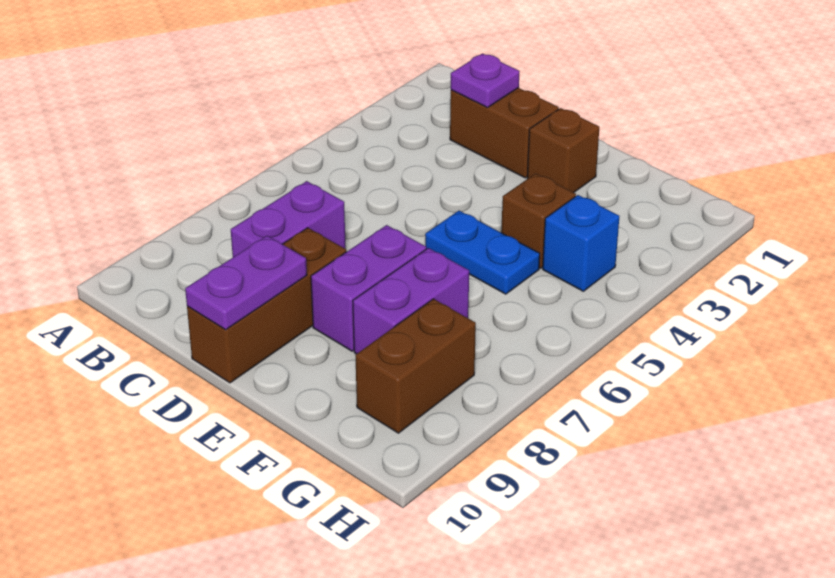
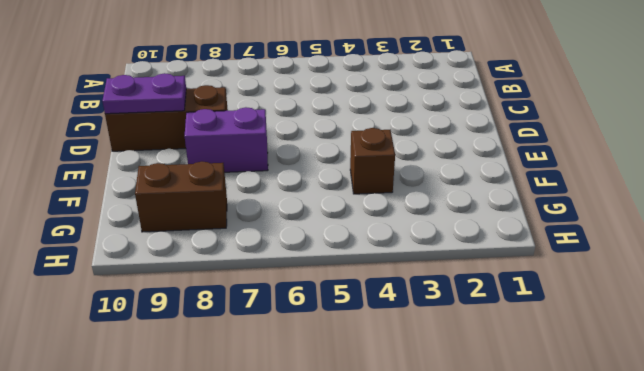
none -> brown brick C2:D2 level 1
none -> purple brick C7:C8 level 1
none -> brown brick E2 level 1

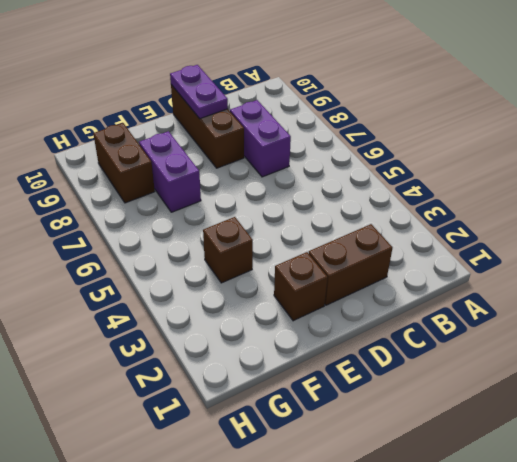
none -> blue plate E5:F5 level 1
none -> purple brick E7:E8 level 1
none -> blue brick G4 level 1

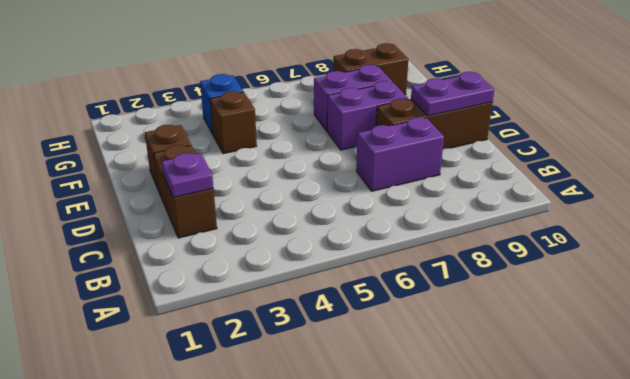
none -> blue plate E5:F5 level 1

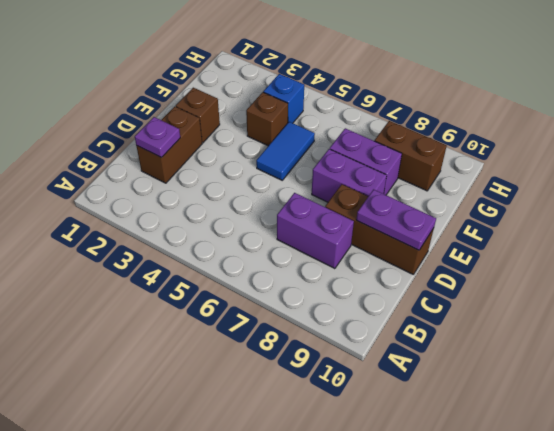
blue tile E5:F5 level 1 -> blue plate E5:F5 level 1

